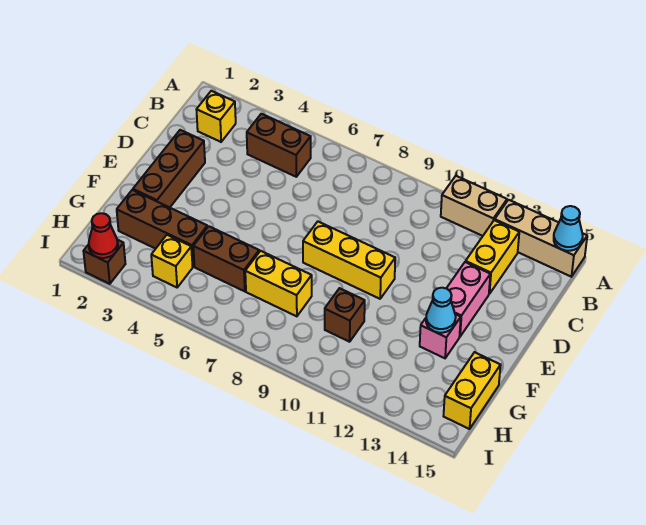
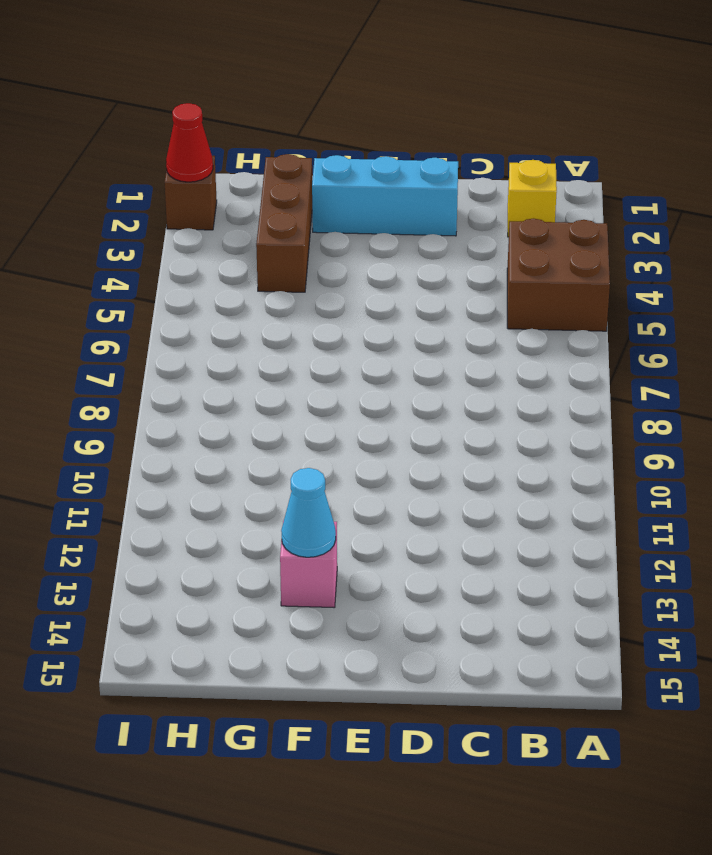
brown brick A4:B5 level 1 -> brown brick B4:B5 level 1
cyan brick D2:F2 level 1 -> brown brick D2:F2 level 1
none -> tan brick A11:A12 level 1
none -> tan brick A13:A15 level 1
none -> yellow brick B13:C13 level 1

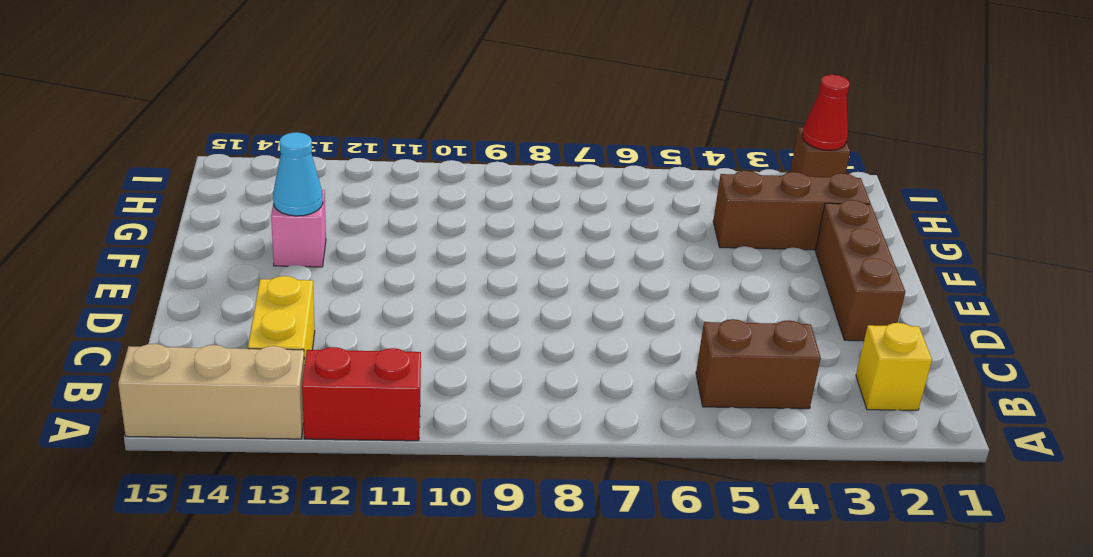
red brick A11:A12 level 1 -> tan brick A11:A12 level 1
none -> pink brick D13:E13 level 1
none -> yellow brick E8:E10 level 1
none -> brown brick G5:G6 level 1

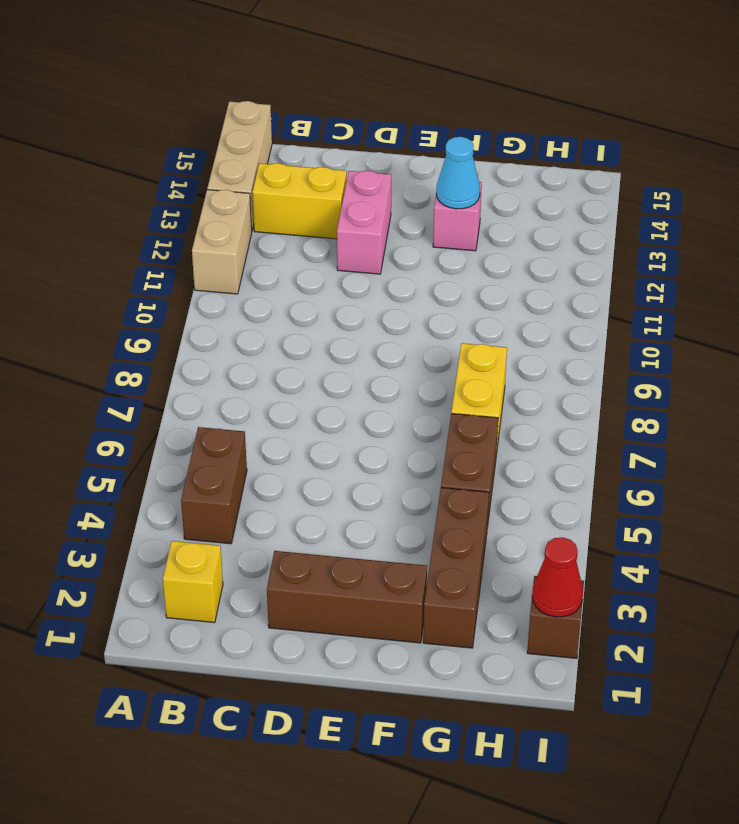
pink brick D12:D13 level 1 -> pink brick D13:E13 level 1
none -> yellow brick E8:E10 level 1
none -> brown brick G10 level 1
none -> yellow brick G15:H15 level 1

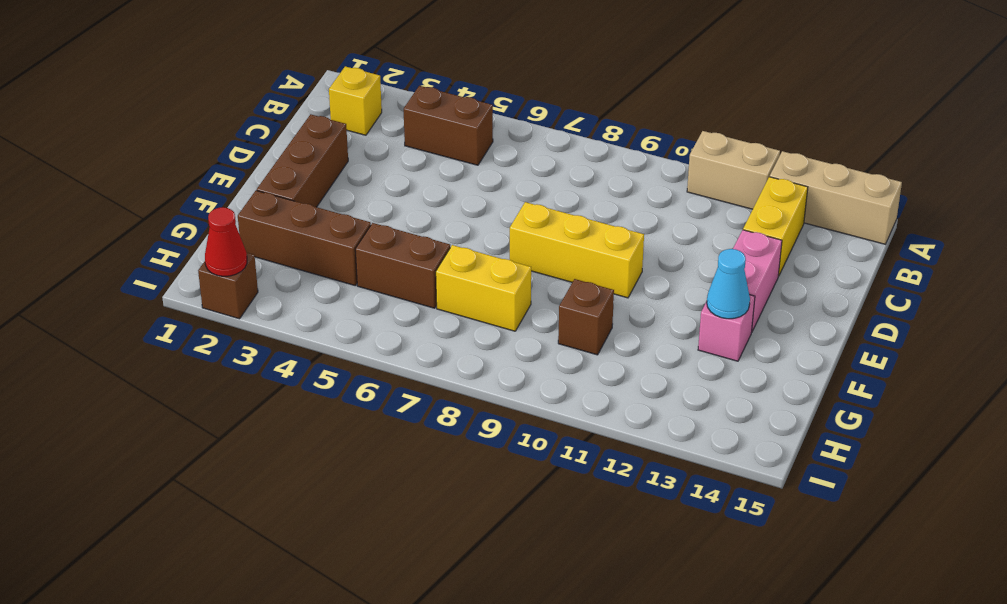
none -> yellow brick G15:H15 level 1
none -> yellow brick H4 level 1
none -> cyan cone A15 level 2

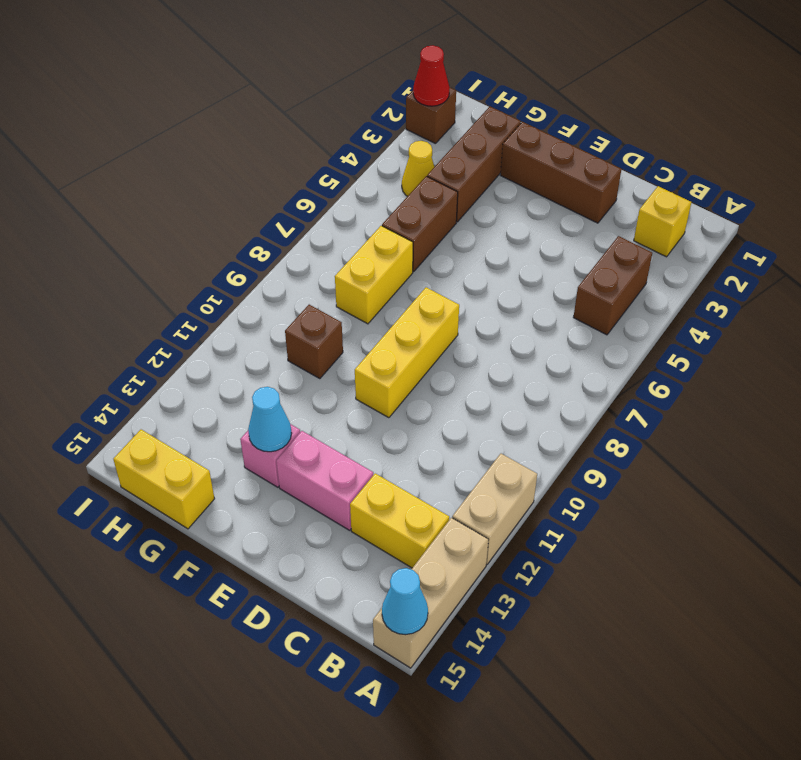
yellow cone H4 level 1 -> yellow brick H4 level 1

